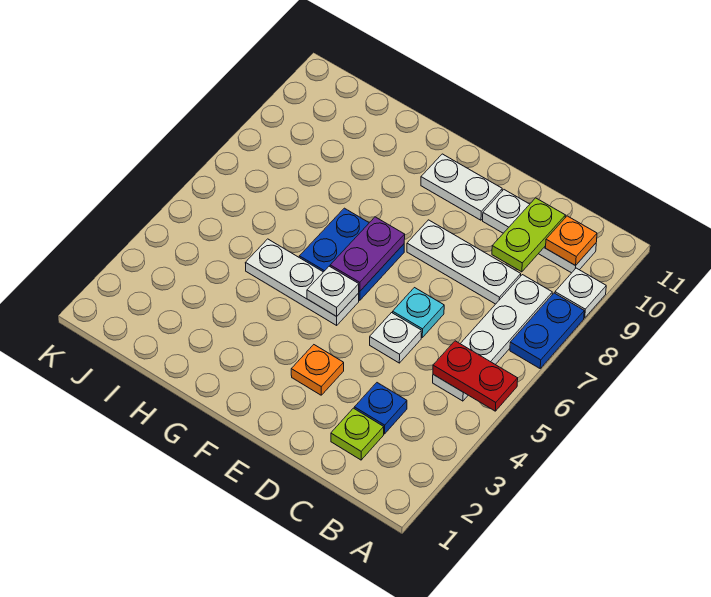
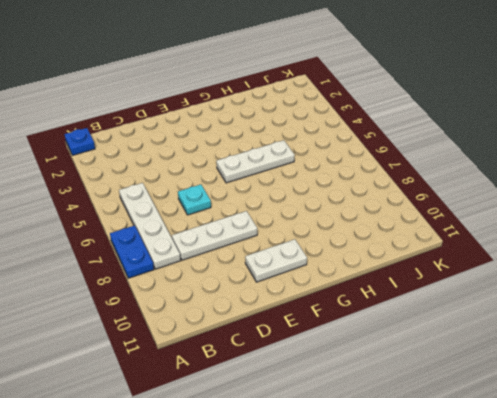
blue plate A1 level 1 -> blue plate C3 level 1
none -> white plate A9 level 1
none -> white plate B10:D10 level 1
none -> lime plate C2 level 1

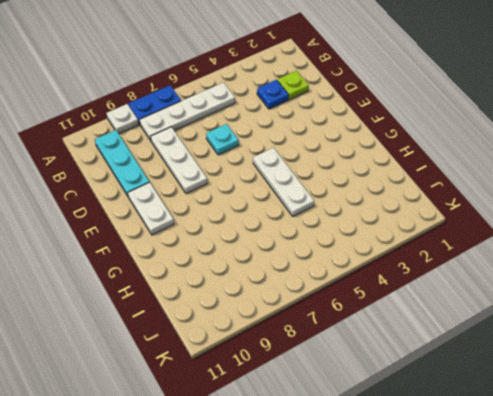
cyan plate B10:D10 level 1 -> white plate B10:D10 level 1
none -> white plate D5 level 1
none -> orange plate E3 level 1
none -> blue plate F6:G7 level 1

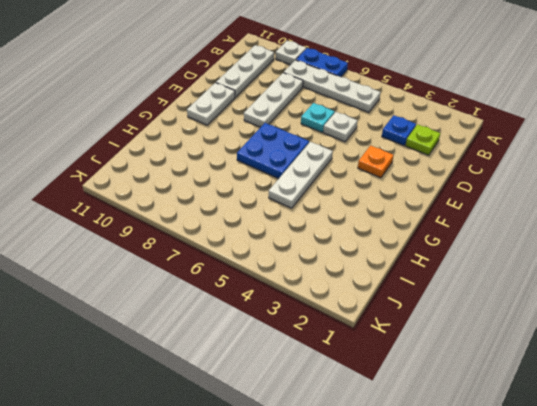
none -> red plate A5:B5 level 2
none -> orange plate B10 level 2
none -> lime plate C9:C10 level 2

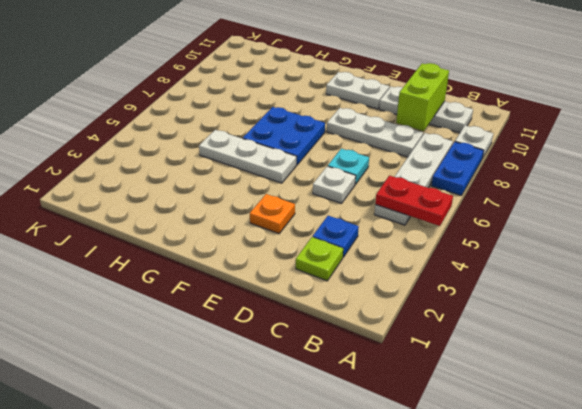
lime brick C9:C10 level 2 -> lime plate C9:C10 level 2
none -> orange plate B10 level 2
none -> white plate F5 level 2
none -> purple plate F6:F7 level 2

